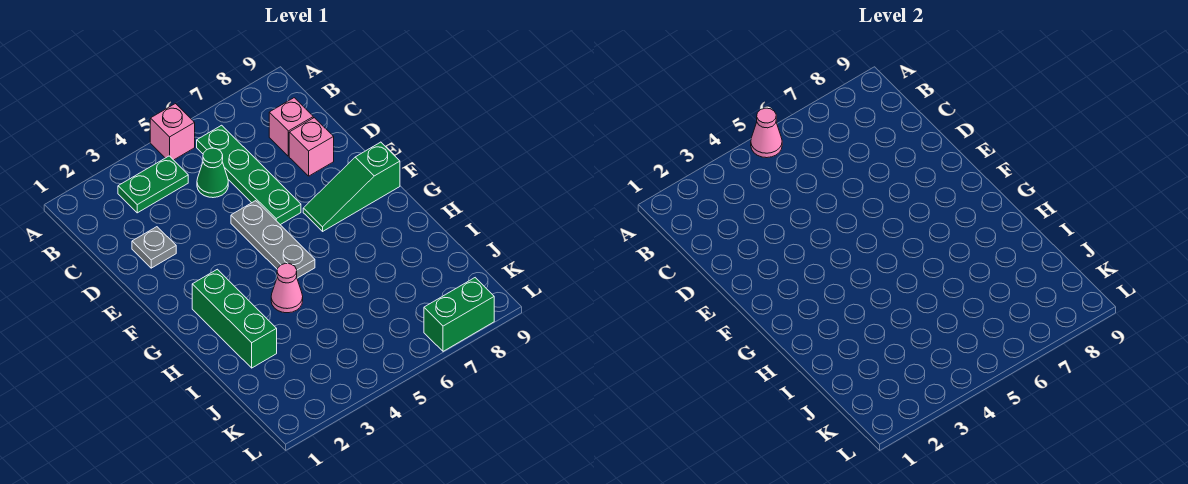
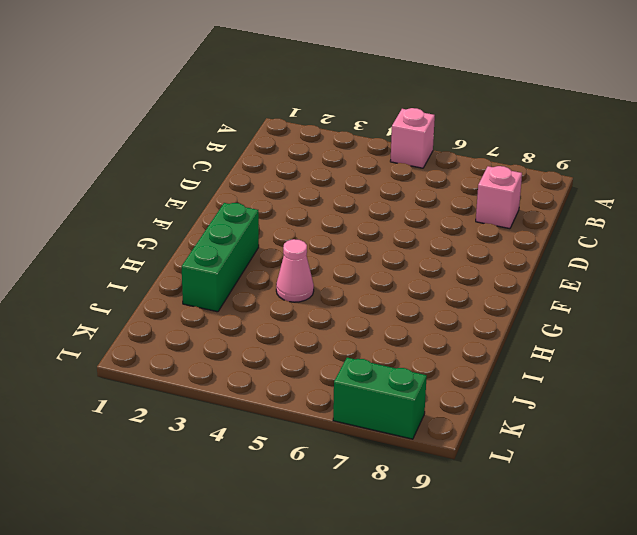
none -> green plate B3:B4 level 1
none -> green plate B6:E6 level 1
none -> green cone C5 level 1

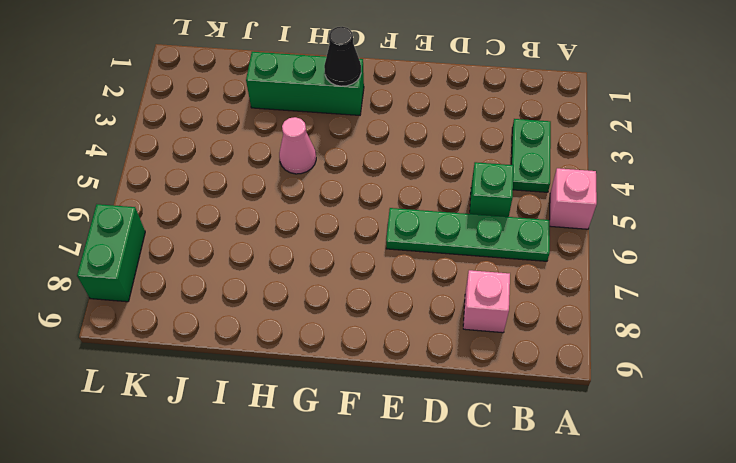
green brick C5 level 1 -> green cone C5 level 1
black cone G2 level 2 -> none
none -> grey plate D2 level 1
none -> pink brick D8 level 1
none -> grey plate E5:G5 level 1

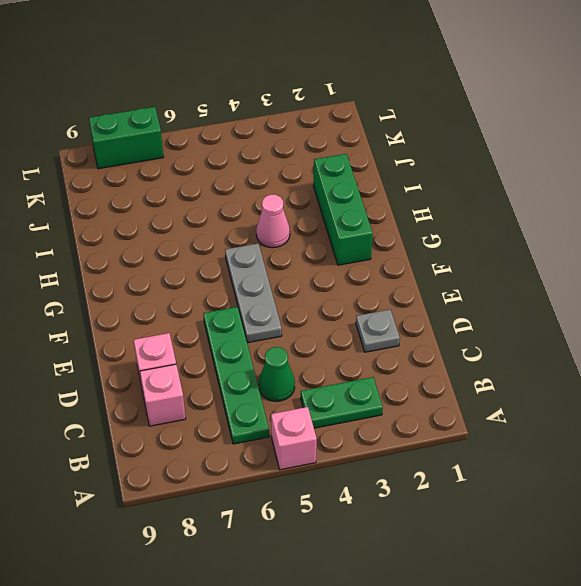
none -> green slope F7:F9 level 1 top 9
none -> pink cone A5 level 2

